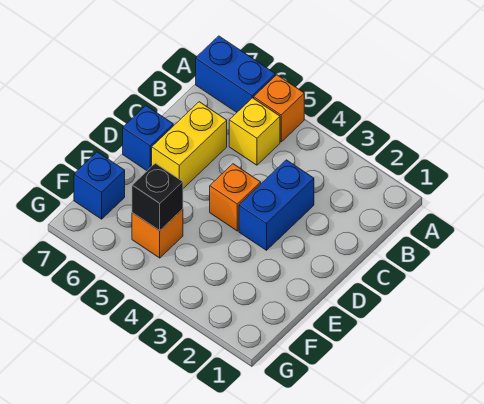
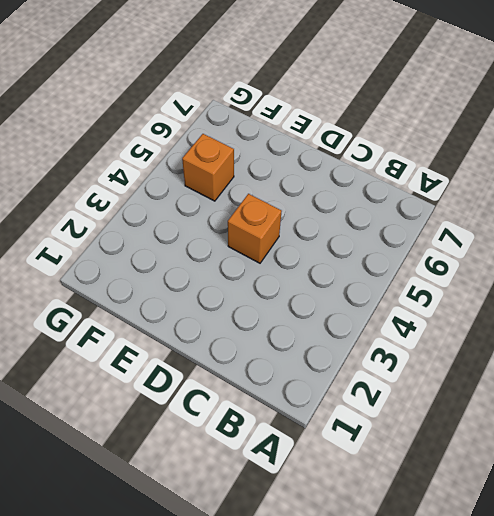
none -> orange brick A5 level 1
none -> blue brick A6:A7 level 1

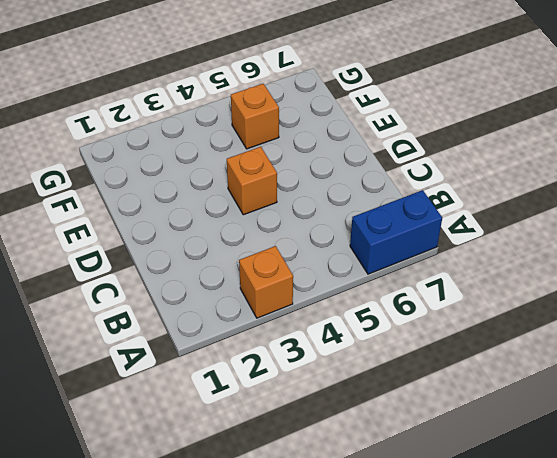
orange brick A3 level 1 -> orange brick A5 level 1
none -> yellow brick B5 level 1
none -> blue brick C3:D3 level 1

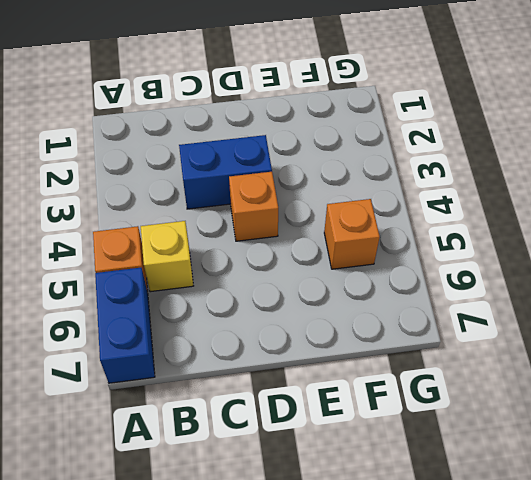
none -> yellow brick C6:D6 level 1
none -> blue brick D7 level 1

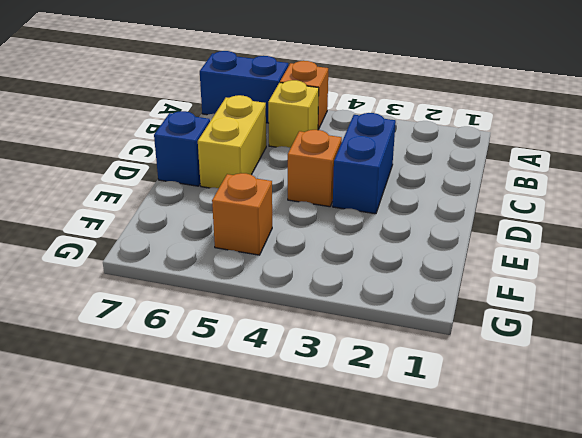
none -> blue brick F7 level 1
none -> black brick F5 level 2

